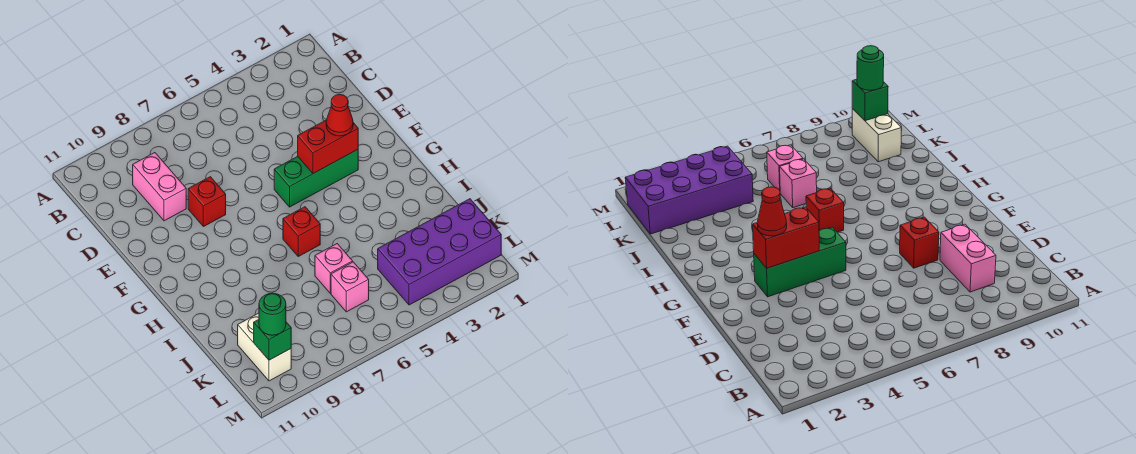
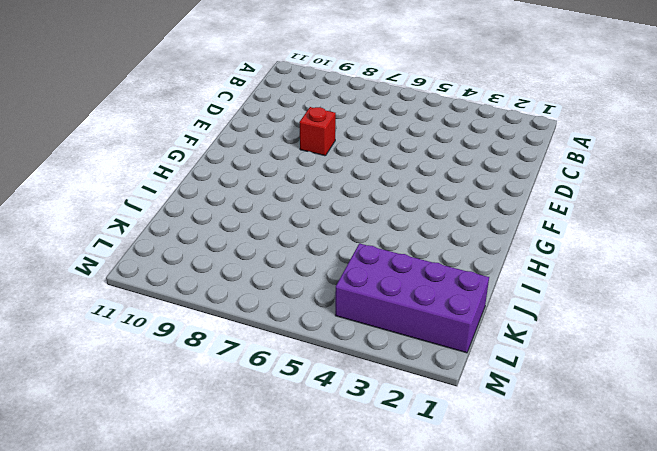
none -> pink brick C9:D9 level 1
none -> green brick F3:F5 level 1
none -> red brick H6 level 1

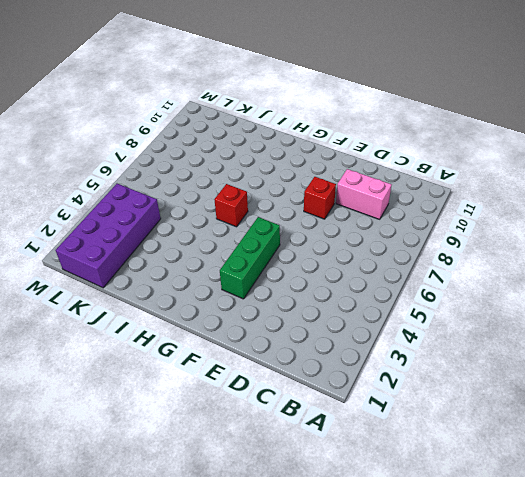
none -> pink brick J6 level 1
none -> pink brick K6 level 1
none -> white brick K10:L10 level 1

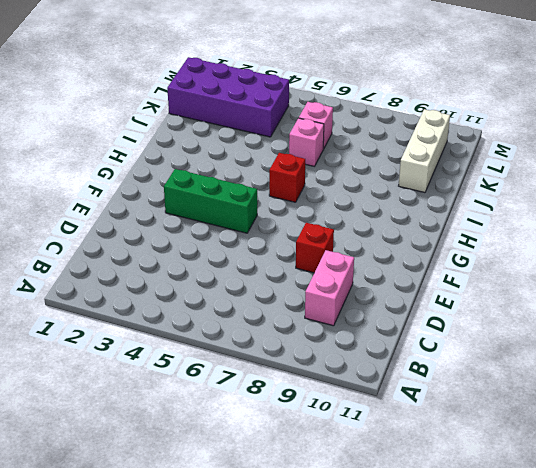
white brick J10:L10 level 1 -> white brick K10:L10 level 1
none -> red brick F3:F4 level 2
none -> green brick L10 level 2
none -> red cone F3 level 3

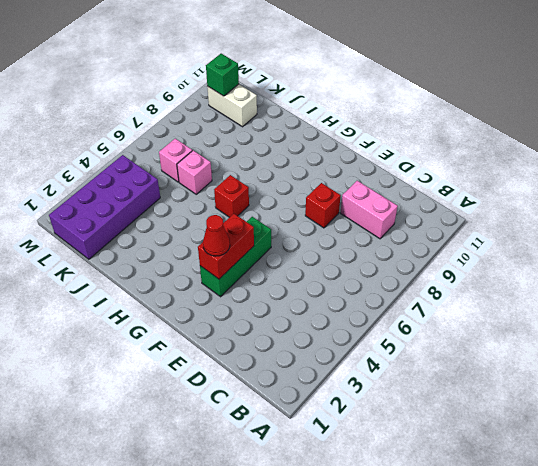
none -> green round brick L10 level 3

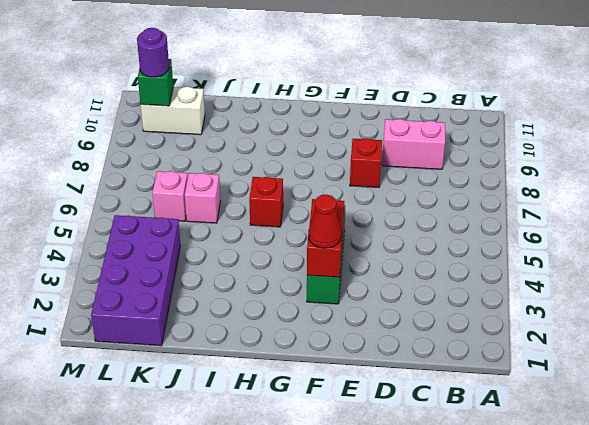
purple round brick L10 level 3 -> green round brick L10 level 3

